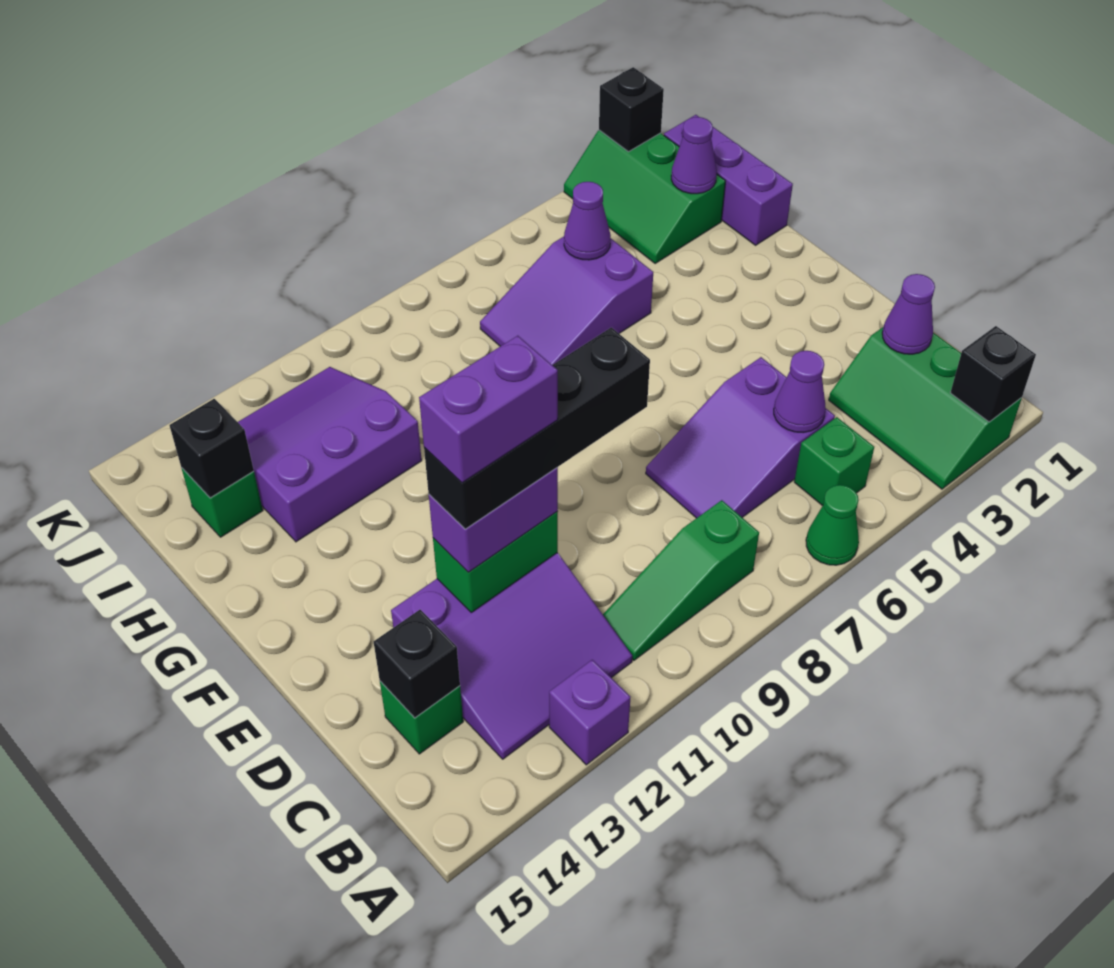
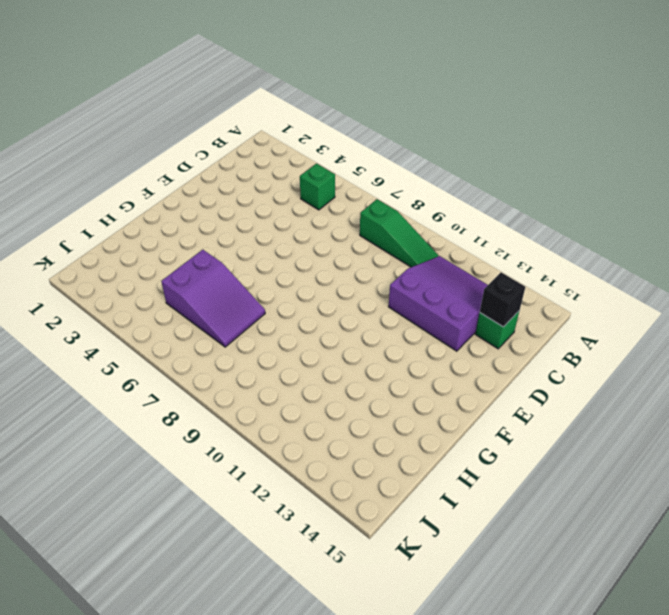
none -> green slope A2:C3 level 1 top 2
none -> green cone A6 level 1
none -> purple brick A12 level 1

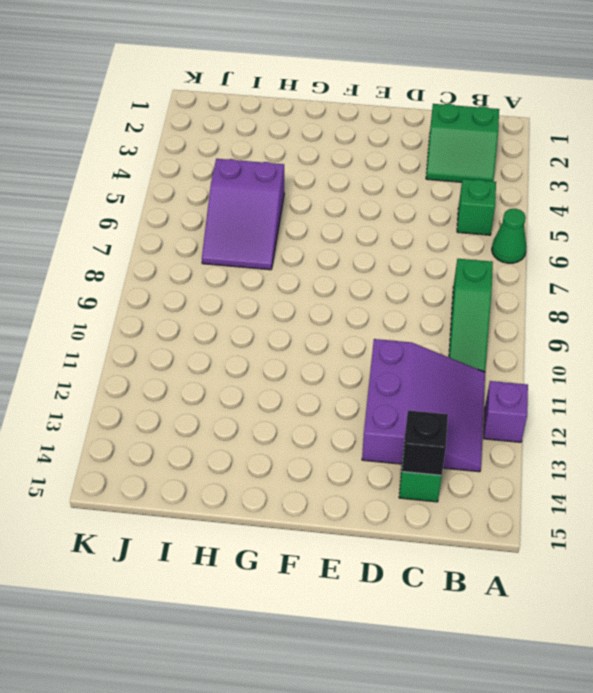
green slope B2:C3 level 1 top 2 -> green slope A2:C3 level 1 top 2
none -> purple slope C5:D7 level 1 top 5
none -> purple brick H1:J1 level 1
none -> purple slope H11:J13 level 1 top H

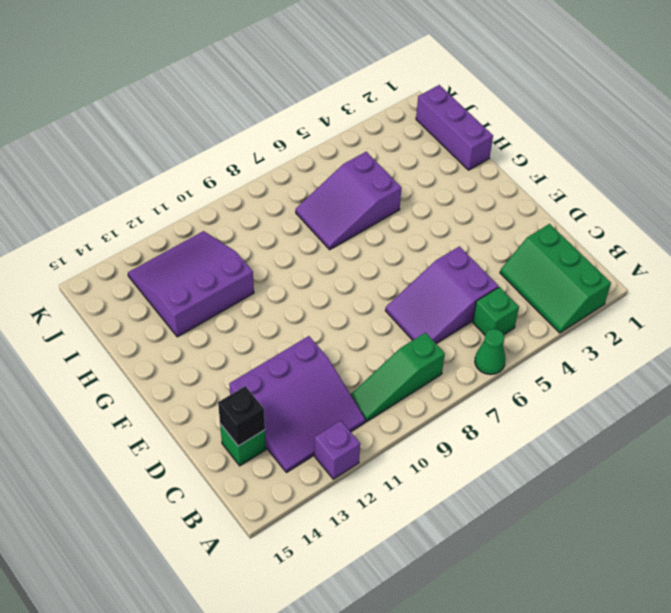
none -> green slope I2:K3 level 1 top 2
none -> green brick I14 level 1
none -> black brick A2 level 2

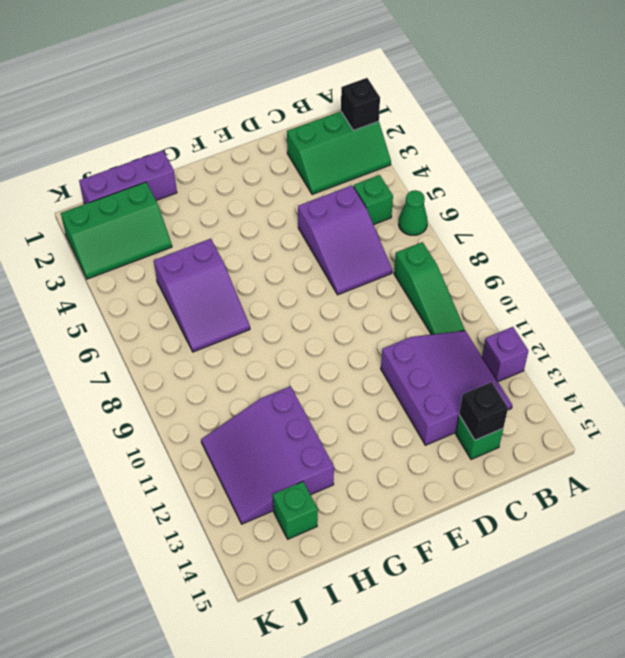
none -> purple cone C2 level 2
none -> purple cone C5 level 2
none -> green brick D11:D12 level 2

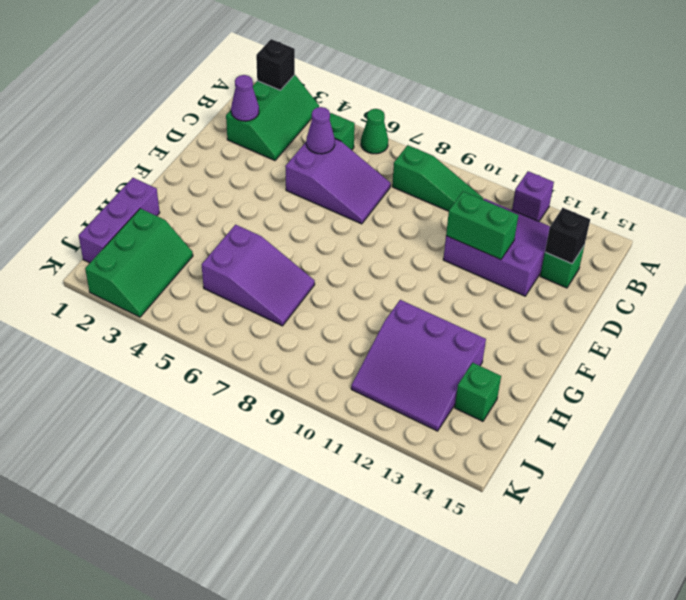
none -> purple cone I2 level 2
none -> purple cone I5 level 2
none -> black brick I14 level 2

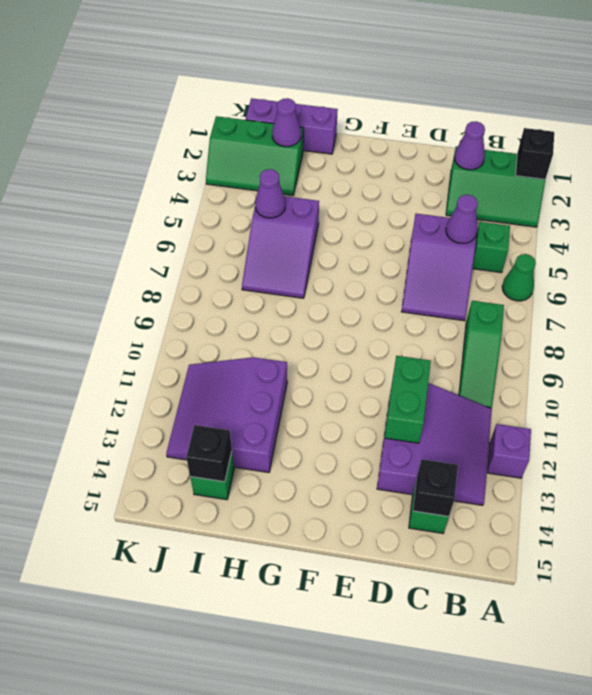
none -> black brick K2 level 2
none -> purple brick D11:D12 level 3
none -> black brick D9:D12 level 4

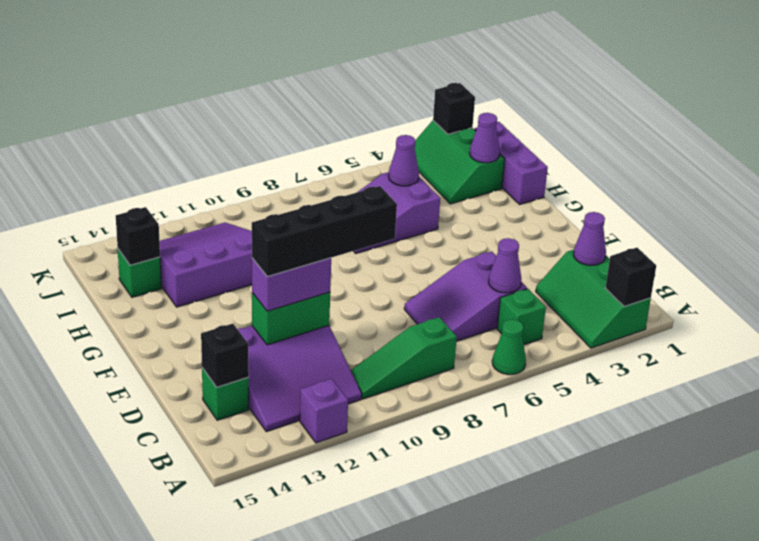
none -> purple brick D11:D12 level 5

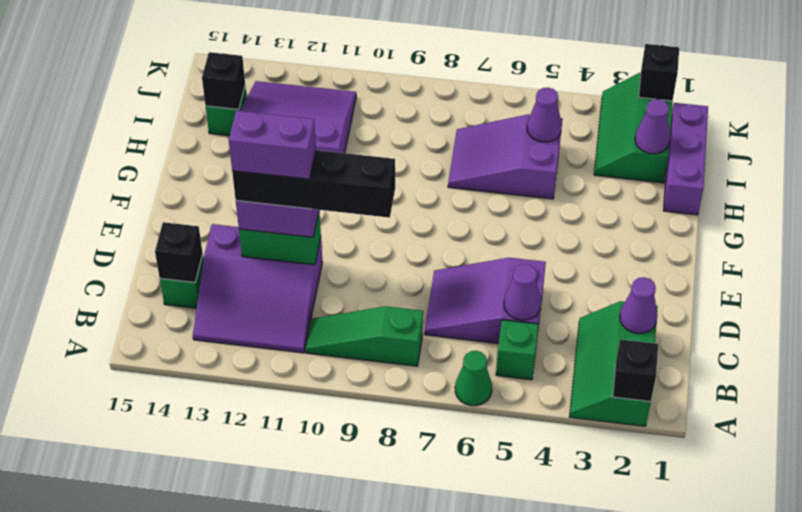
none -> purple brick A12 level 1

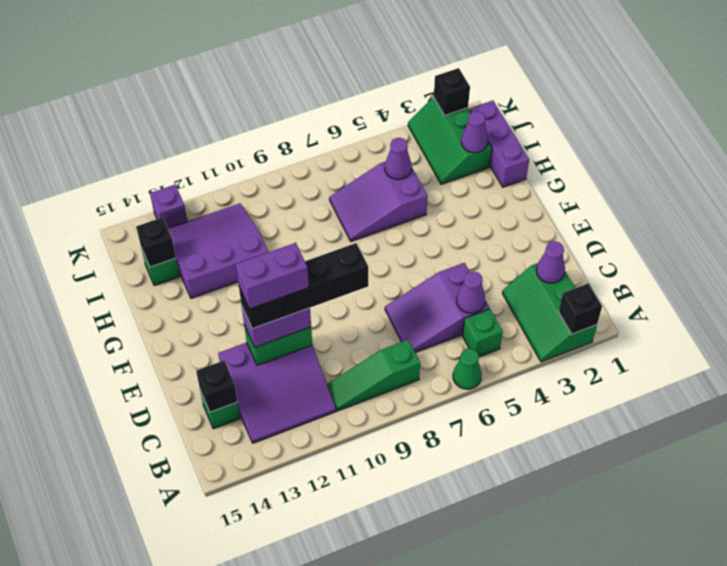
purple brick K13 level 1 -> purple brick A12 level 1

